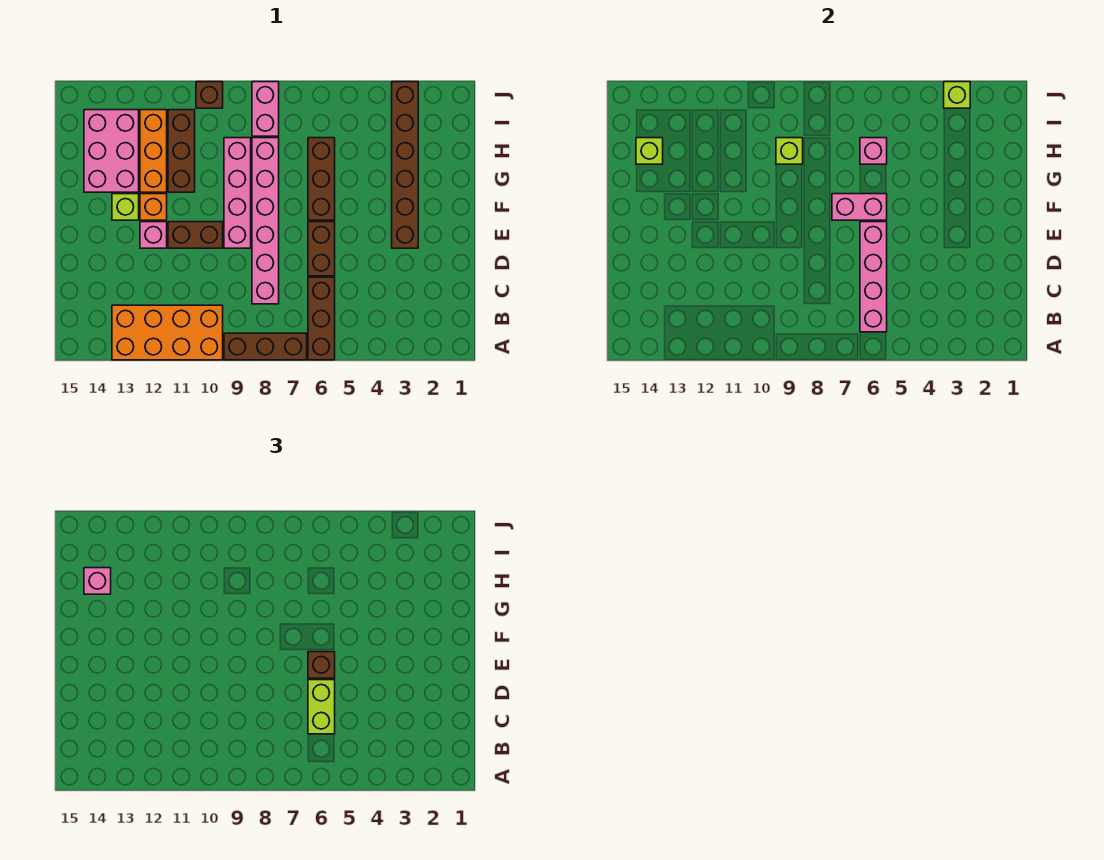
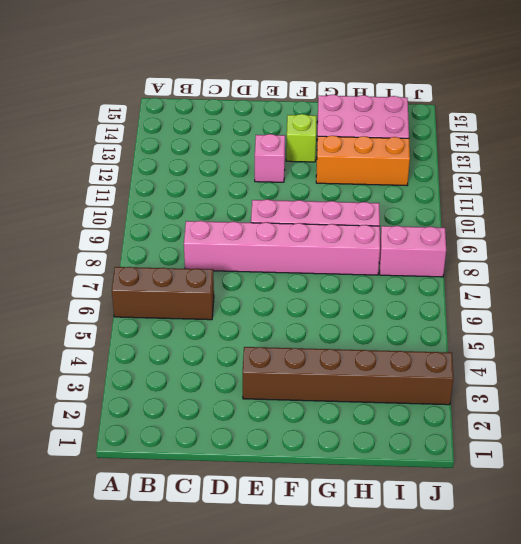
none -> brown brick A7:A9 level 1
none -> orange brick A10:B13 level 1
none -> brown brick D6:E6 level 1

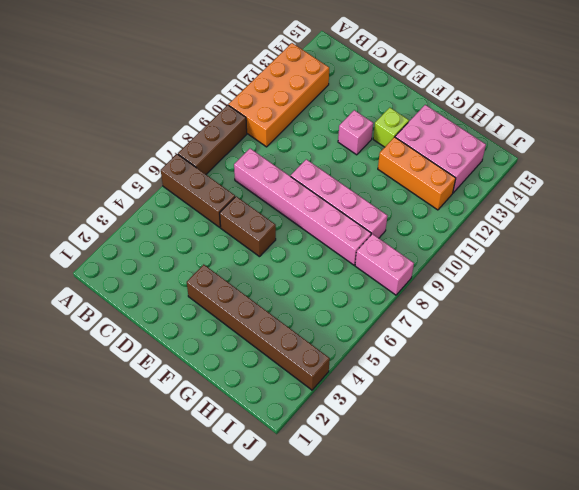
none -> brown brick E10:E11 level 1
none -> brown brick F6:H6 level 1
none -> orange brick F12 level 1

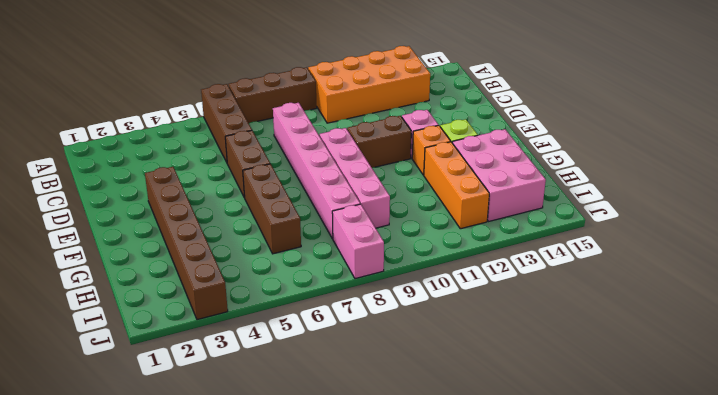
none -> brown brick G11:I11 level 1
none -> brown brick J10 level 1
none -> pink brick B6:E6 level 2

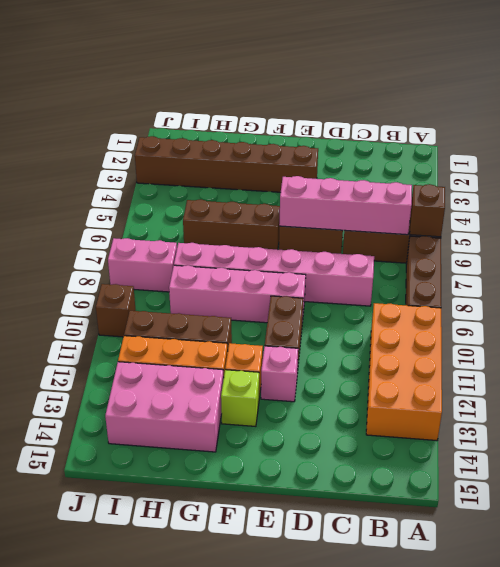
brown brick A6 level 2 -> brown brick E6 level 3
none -> pink brick F6:F7 level 2
none -> pink brick H6 level 2
none -> lime brick H9 level 2

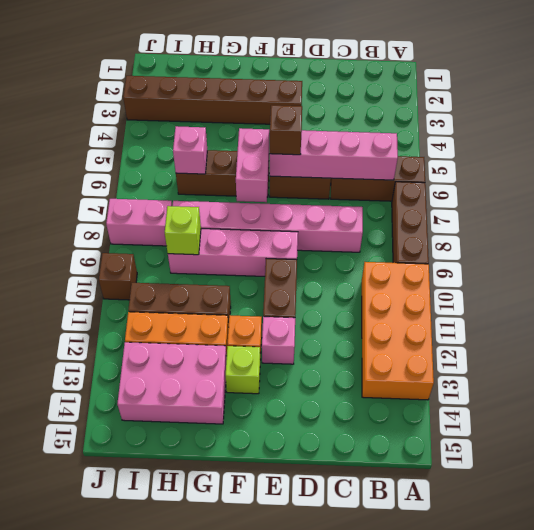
none -> lime brick H14 level 2
none -> lime brick J3 level 2
none -> lime brick C6:D6 level 3

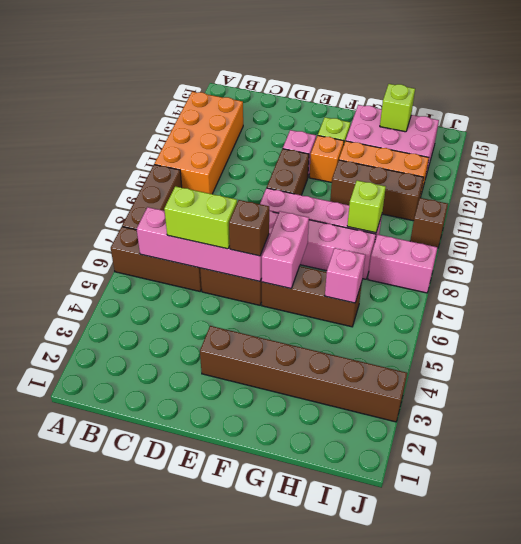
none -> lime brick J3 level 2
none -> pink brick H14 level 3

